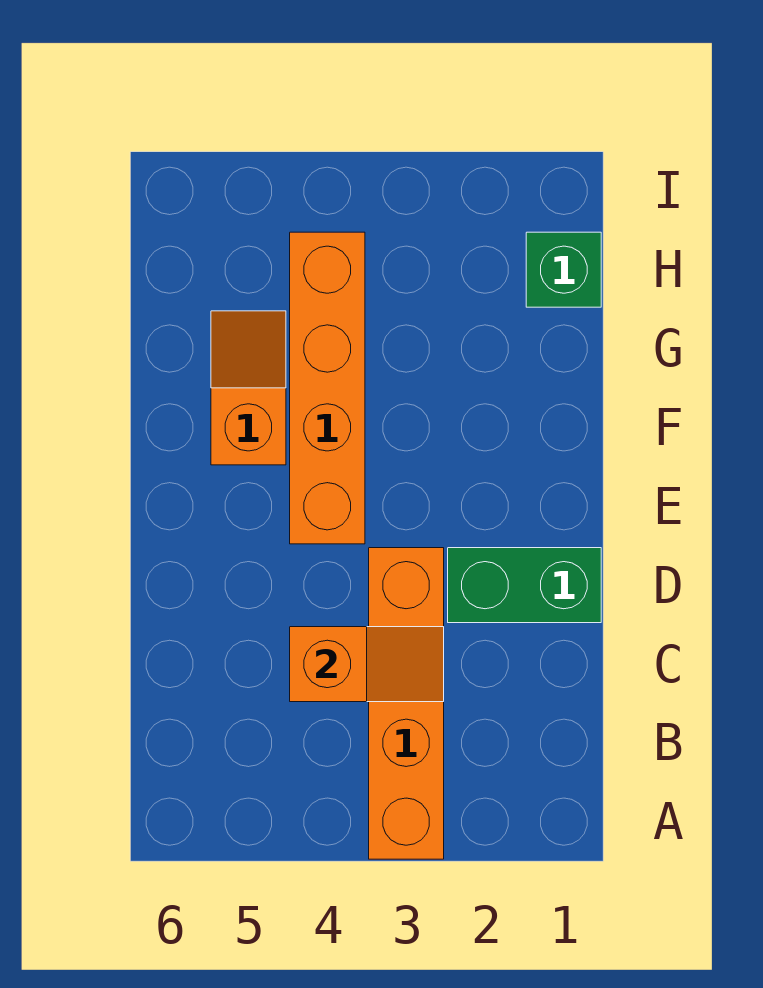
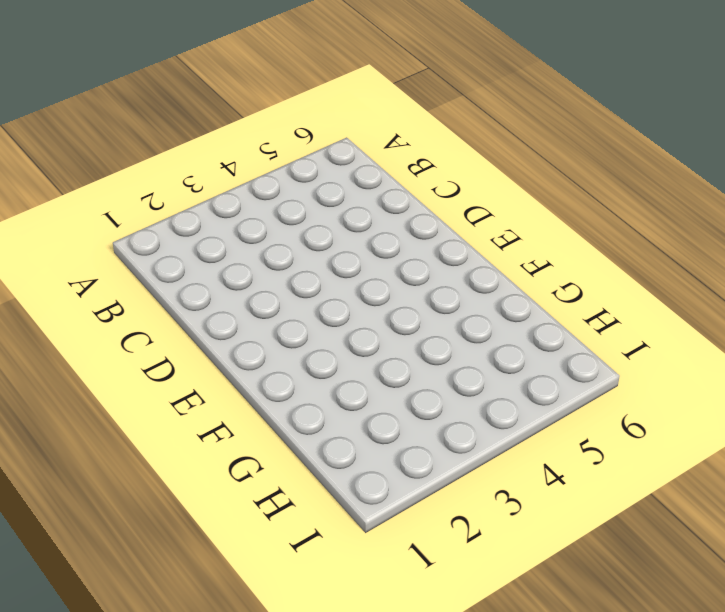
none -> orange brick A3:D3 level 1
none -> green brick D1:D2 level 1

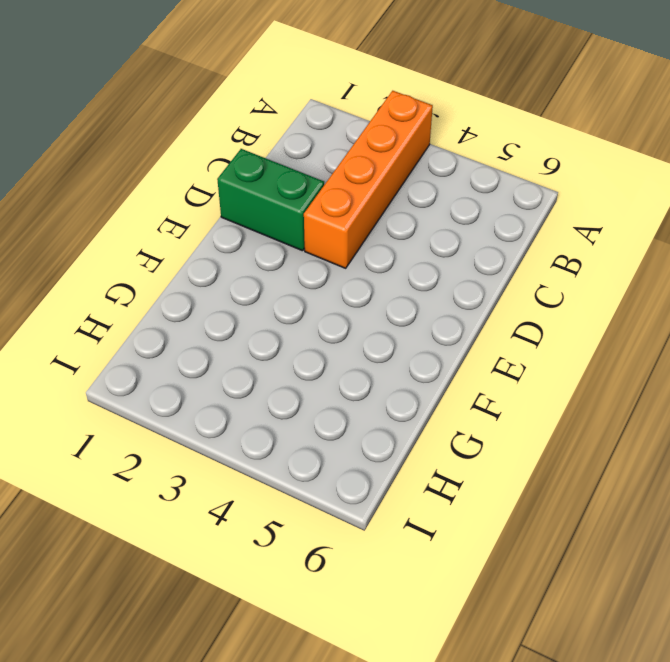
none -> orange brick E4:H4 level 1
none -> orange slope F5:G5 level 1 top F

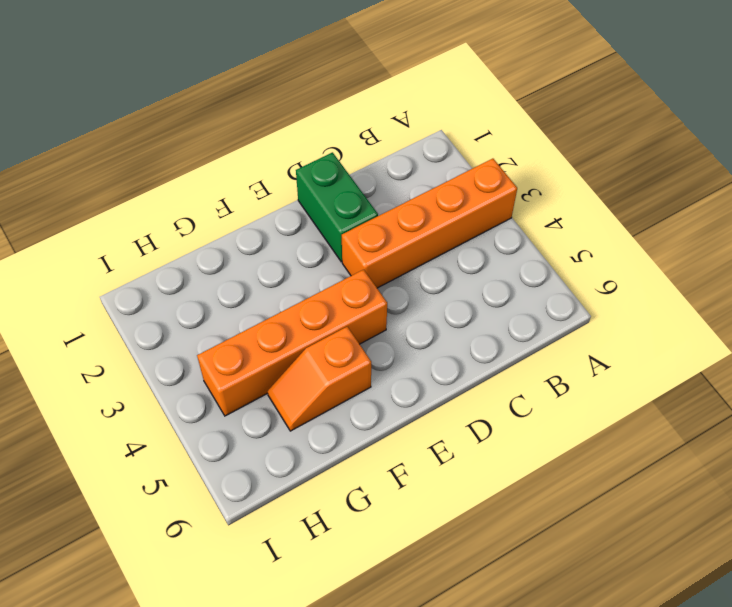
none -> green brick H1 level 1
none -> orange slope C3:C4 level 2 top 4

